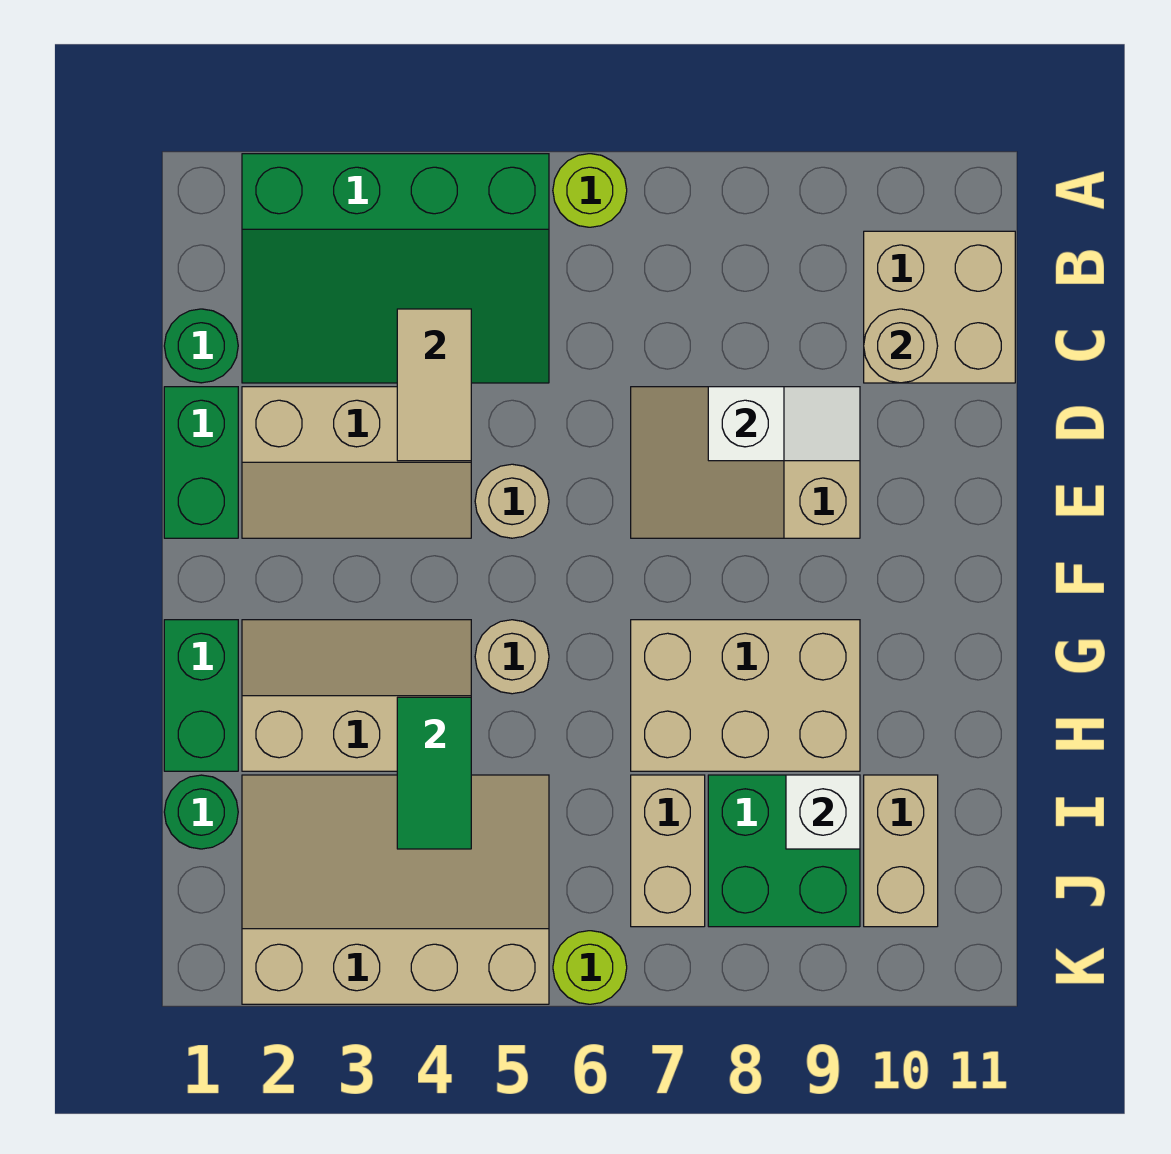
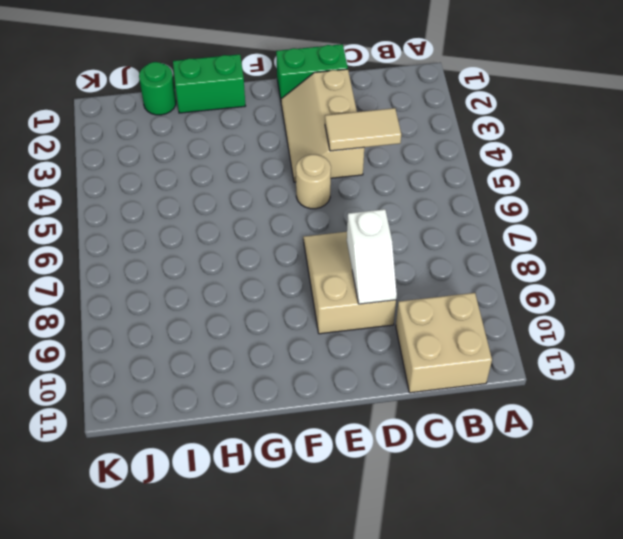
none -> green slope A2:C5 level 1 top A
none -> lime round brick A6 level 1
none -> green round brick C1 level 1

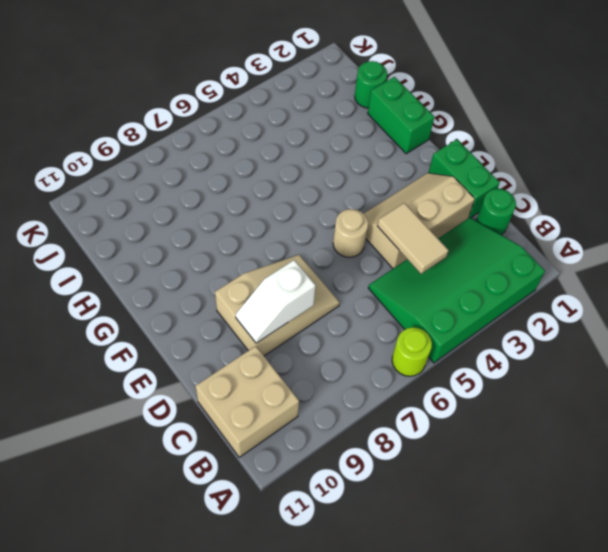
none -> tan slope G2:H4 level 1 top H
none -> tan round brick G5 level 1
none -> tan brick G7:H9 level 1

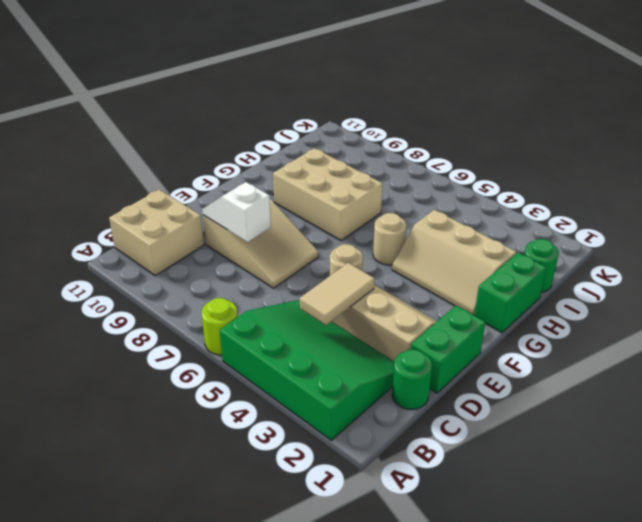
none -> tan slope I2:K5 level 1 top K
none -> tan brick I7:J7 level 1
none -> green brick I8:J9 level 1

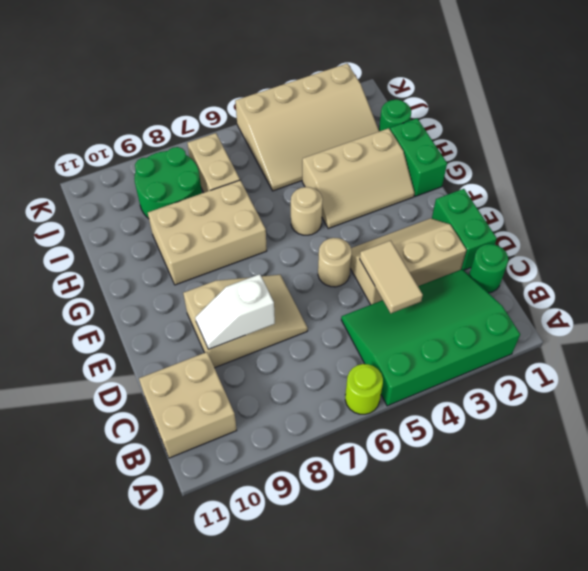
green round brick I8:J9 level 1 -> green brick I8:J9 level 1
none -> tan brick I10:J10 level 1
none -> lime round brick K6 level 1
none -> tan round brick C10 level 2

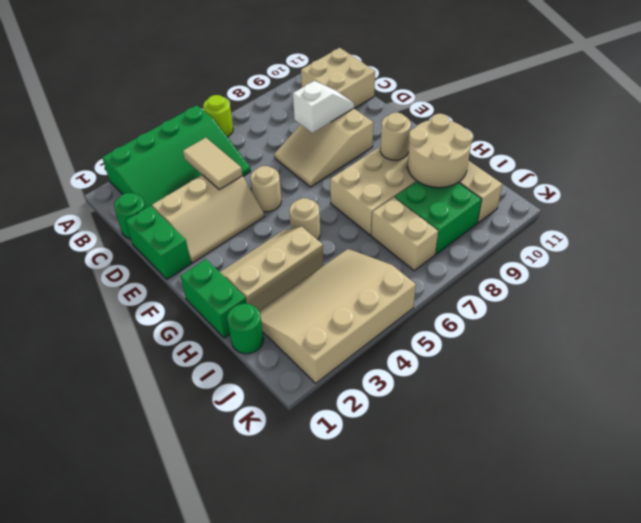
tan round brick G9 level 2 -> tan round brick C10 level 2
tan round brick H9:I10 level 2 -> white brick I9 level 2
none -> lime round brick K6 level 1
none -> green tile H4:I4 level 2

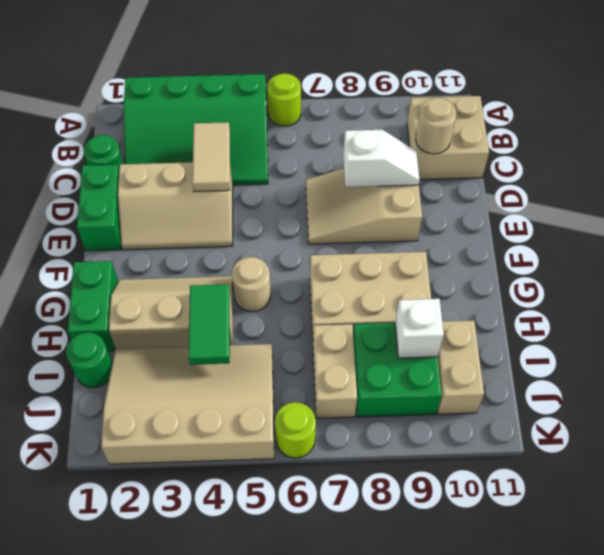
none -> tan round brick E5 level 1

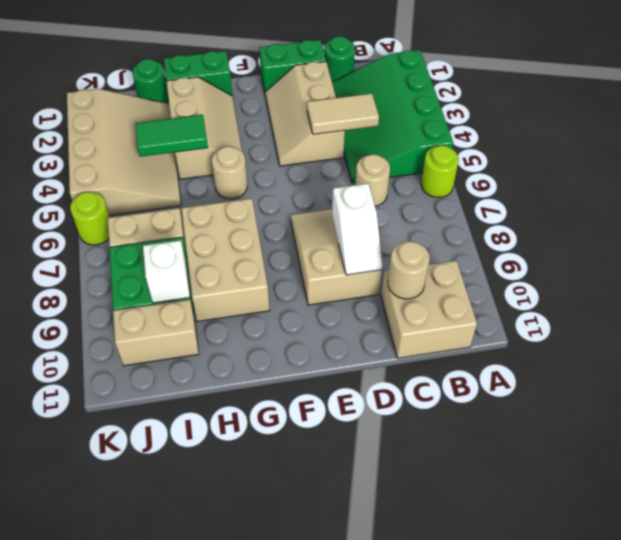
tan round brick C6 level 1 -> tan round brick E5 level 1

